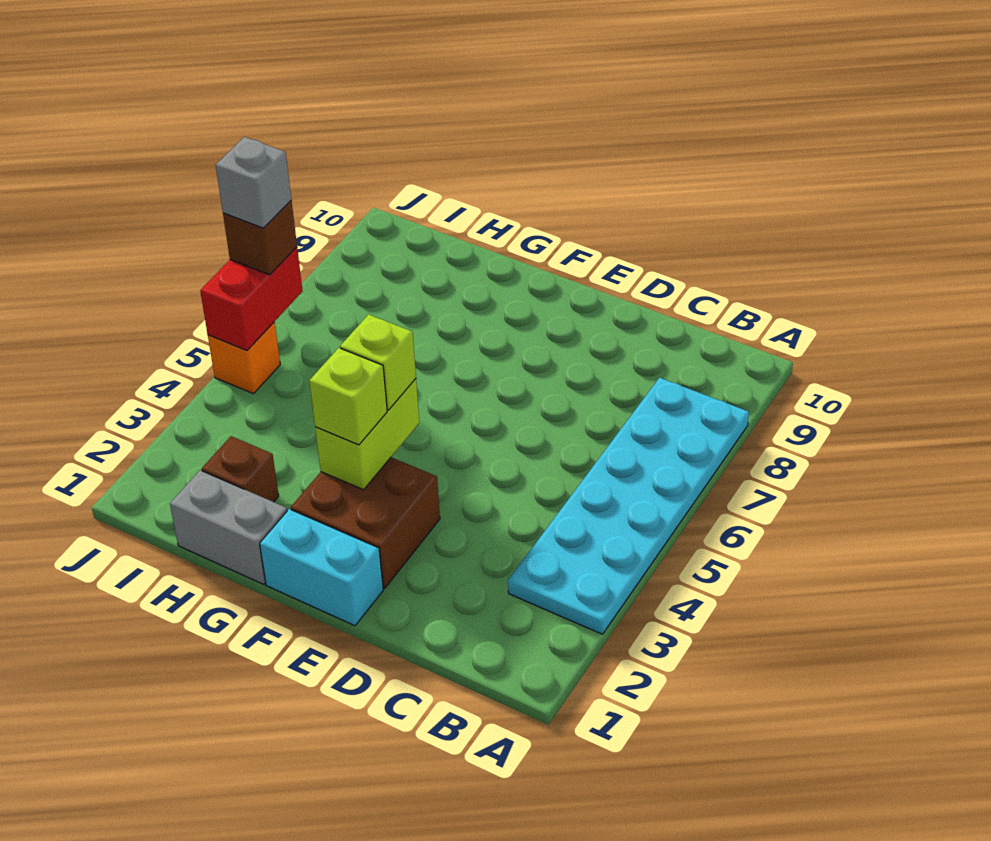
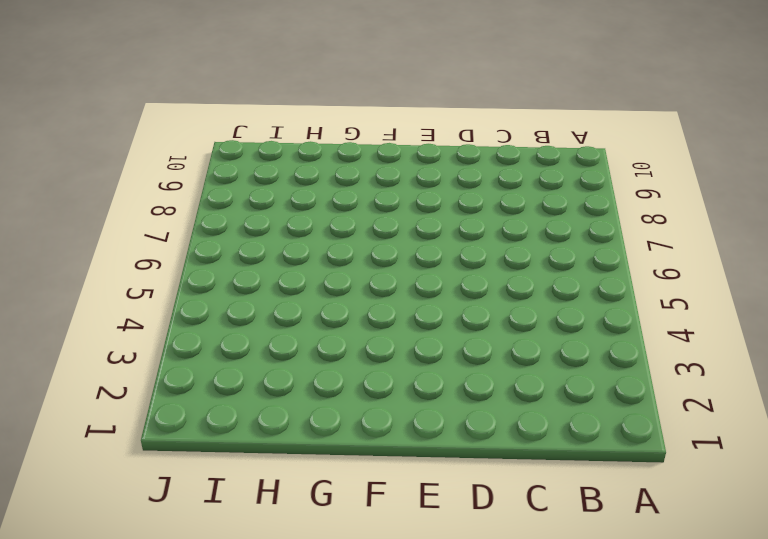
none -> cyan plate A3:B8 level 1
none -> cyan brick E1:F1 level 1
none -> brown brick E2:F3 level 1

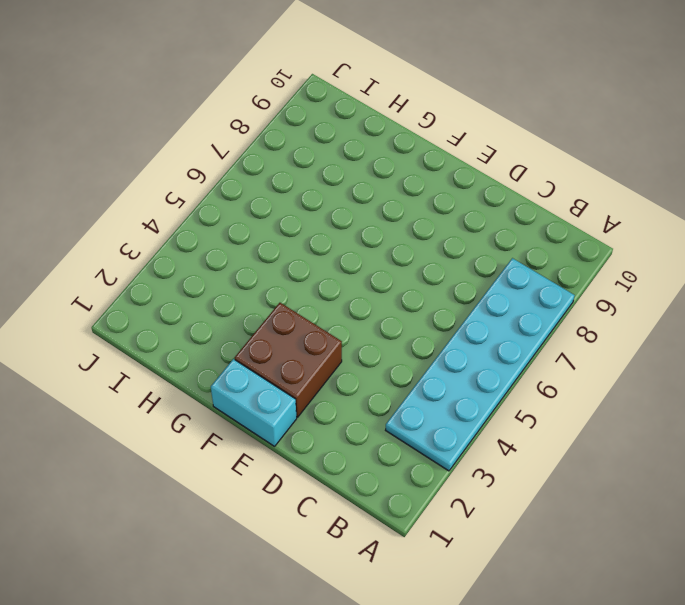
none -> grey brick G1:H1 level 1
none -> brown brick H2 level 1
none -> orange brick J5 level 1

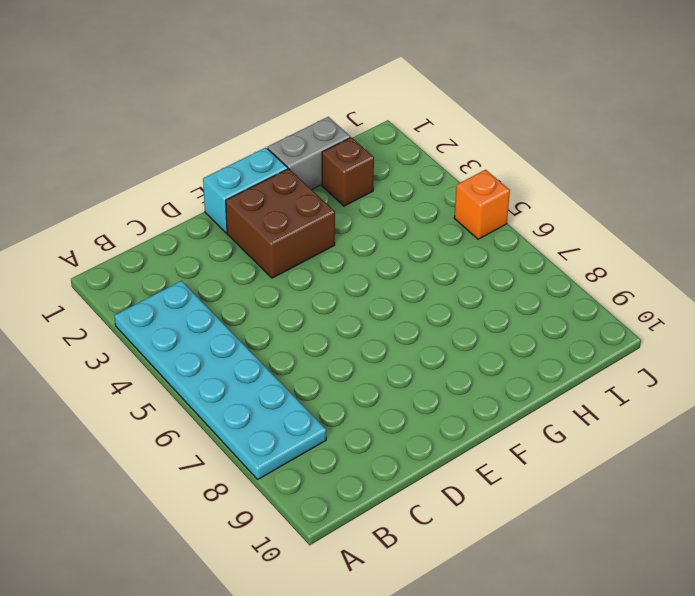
none -> lime brick F3:F4 level 2
none -> red brick J5:J6 level 2
none -> lime brick F3 level 3

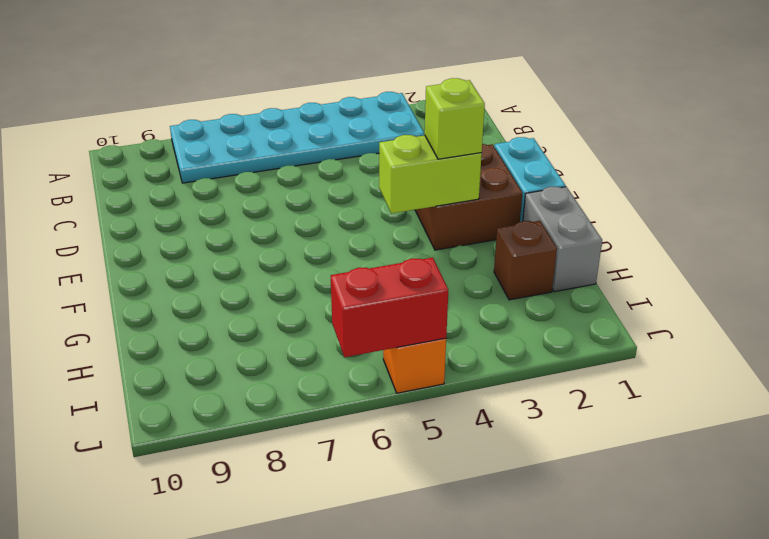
none -> lime brick F4 level 3
none -> brown brick J6 level 3
none -> grey brick J6 level 4

